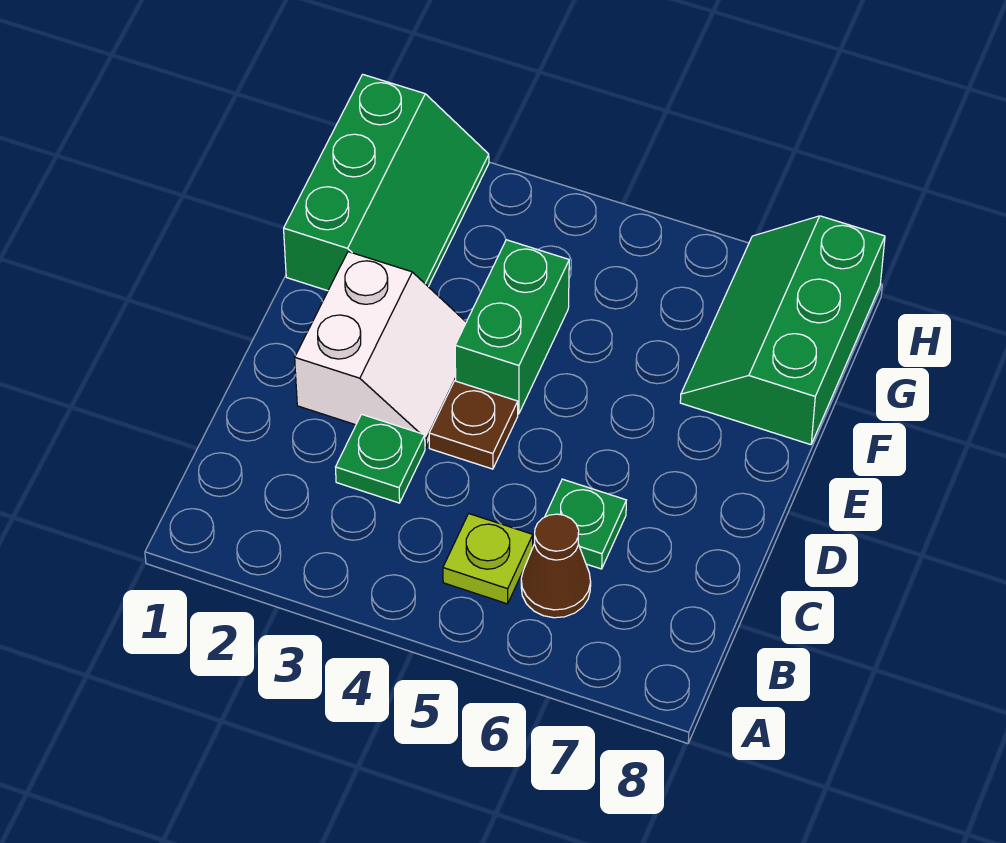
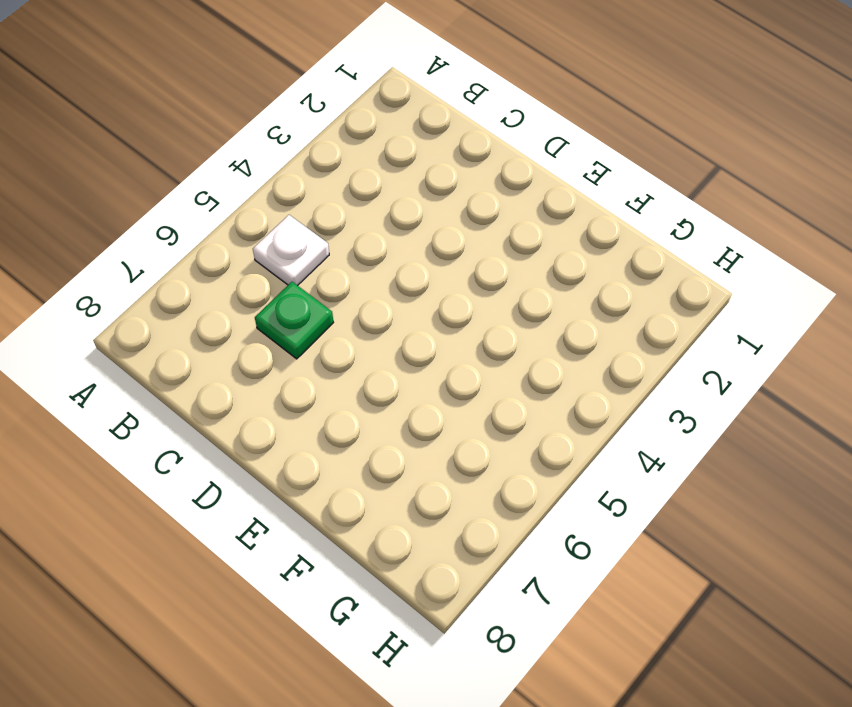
white plate B5 level 1 -> lime plate B5 level 1
none -> brown cone B6 level 1
none -> green plate C3 level 1

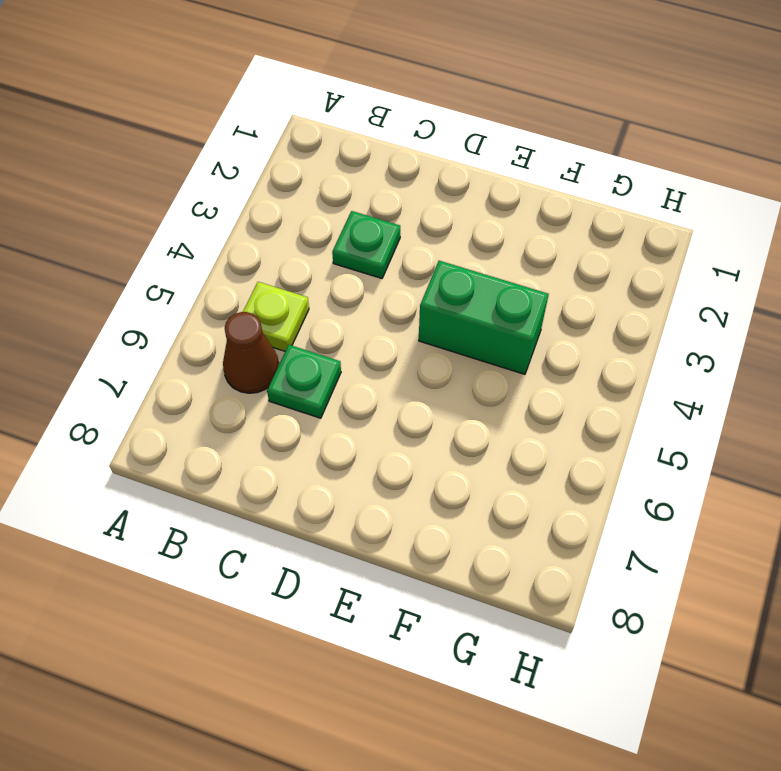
none -> white slope D2:E3 level 1 top 2
none -> brown plate D4 level 1

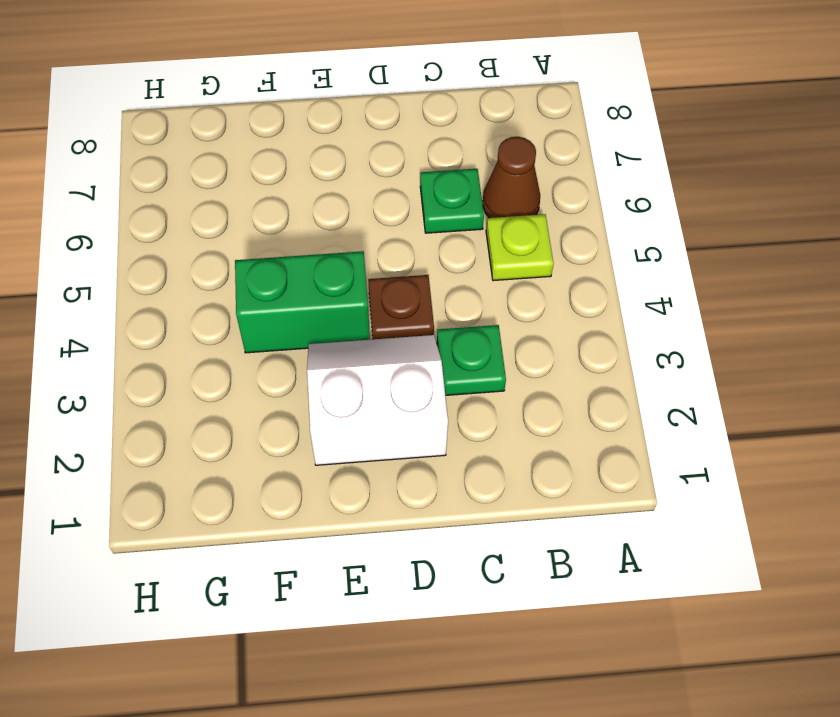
none -> green slope F1:H2 level 1 top 1
none -> green slope F7:H8 level 1 top 8

